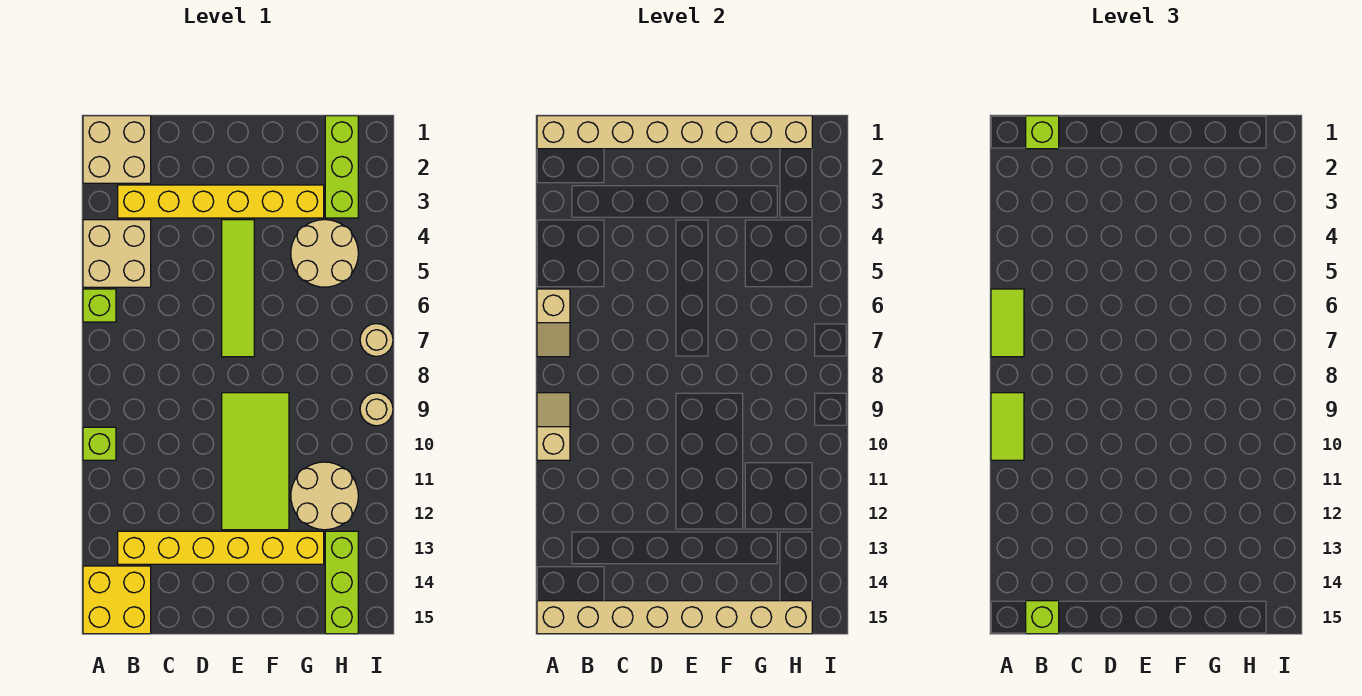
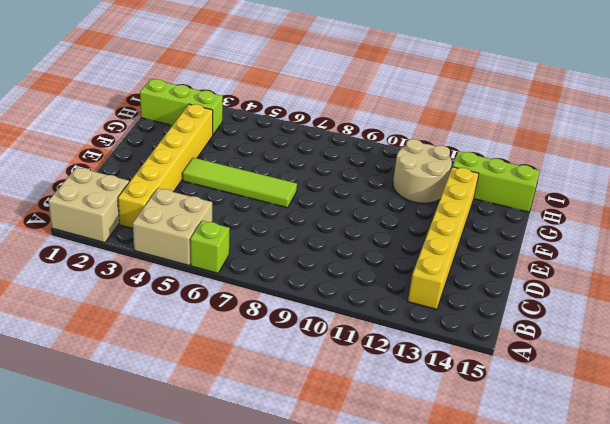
none -> lime brick A10 level 1
none -> yellow brick A14:B15 level 1
none -> lime tile E9:F12 level 1

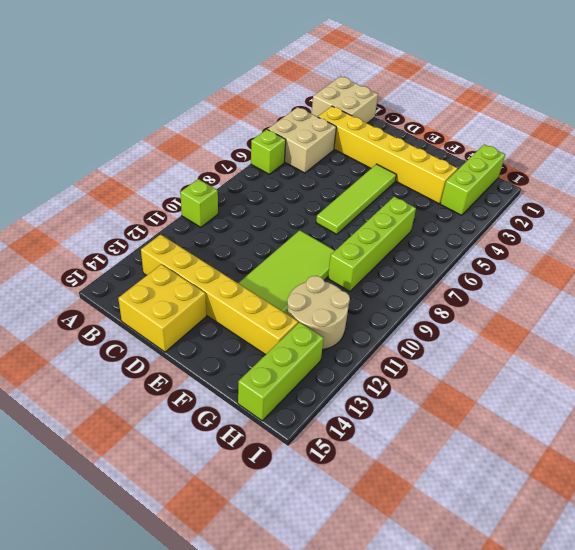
yellow brick C14:D15 level 1 -> yellow brick A14:B15 level 1
lime brick G6:G9 level 1 -> none
none -> tan round brick G4:H5 level 1
none -> tan round brick I7 level 1
none -> tan round brick I9 level 1

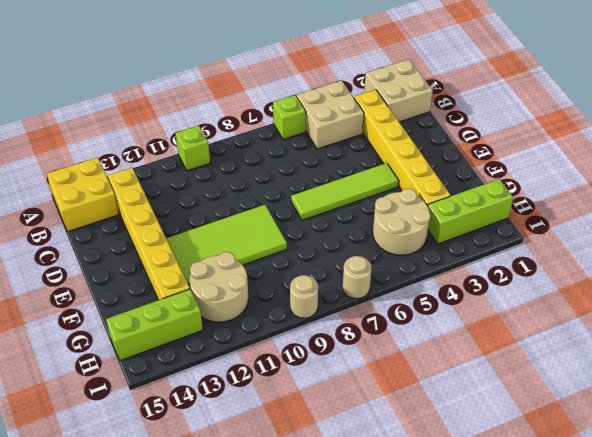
none -> tan brick A1:H1 level 2
none -> tan slope A6:A7 level 2 top 6
none -> tan slope A9:A10 level 2 top 10

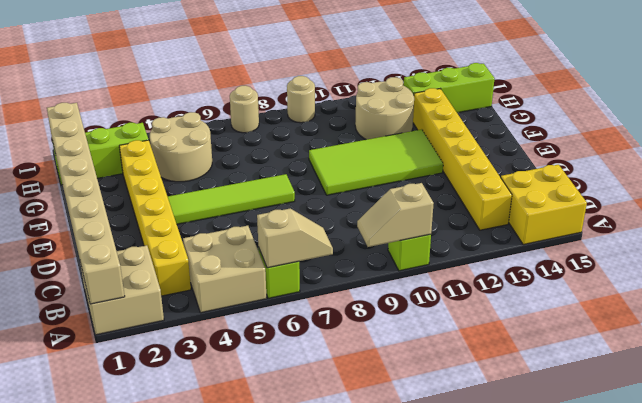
none -> tan brick A15:H15 level 2
none -> lime tile A6:A7 level 3
none -> lime tile A9:A10 level 3

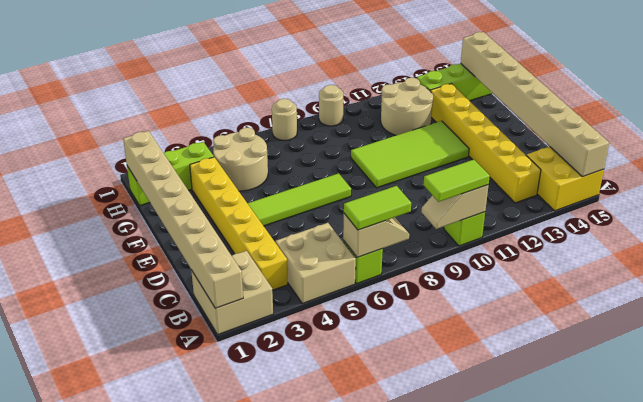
none -> lime brick B1 level 3
none -> lime brick B15 level 3

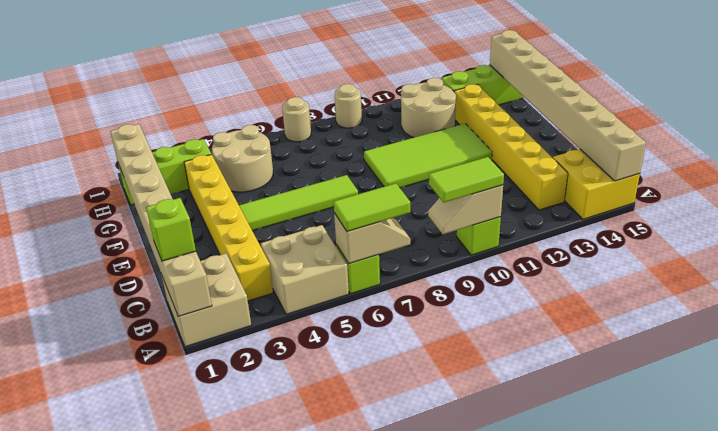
none -> lime brick B15 level 3

